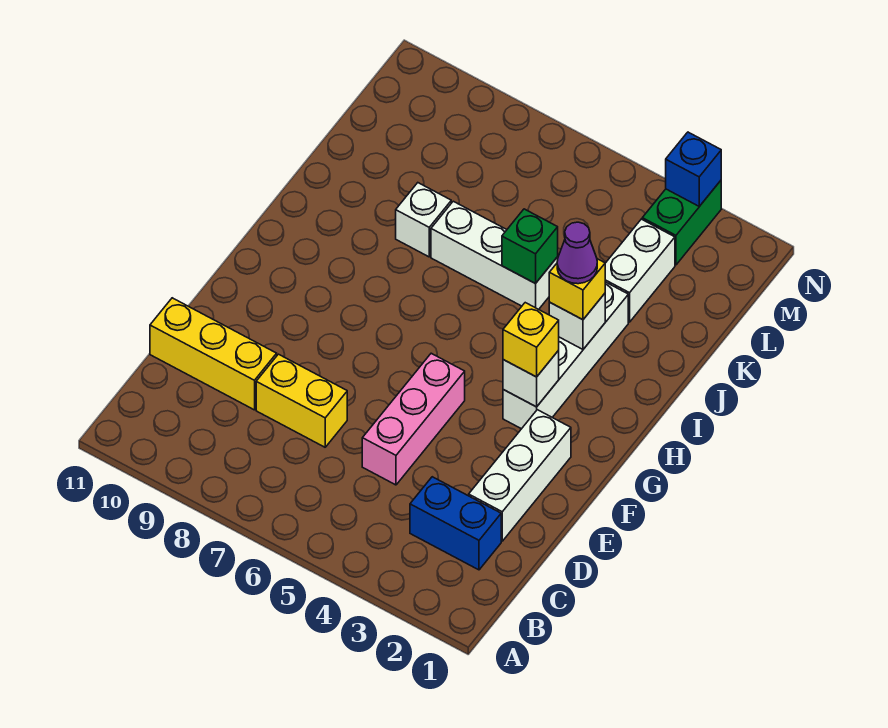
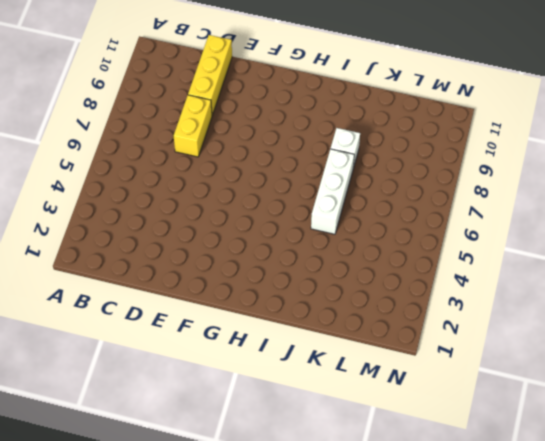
none -> blue brick C2:C3 level 1
none -> white brick D2:F2 level 1
none -> pink brick D5:F5 level 1

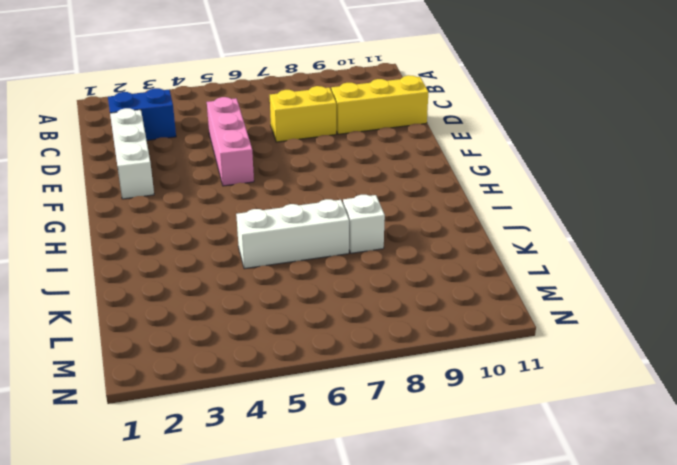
none -> white brick G3:J3 level 1
none -> white brick K3:L3 level 1
none -> green brick M3:N3 level 1

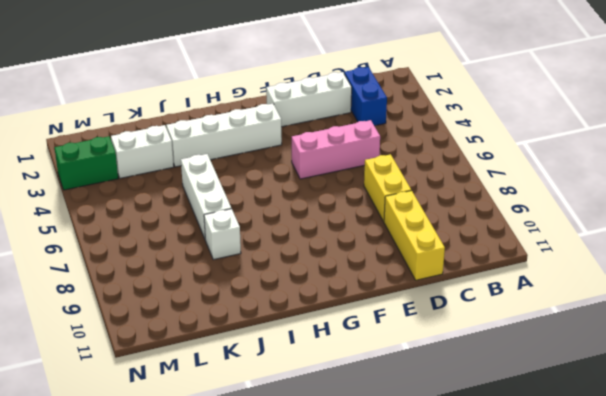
none -> white brick G3 level 2
none -> white brick I3 level 2
none -> green brick J5 level 2

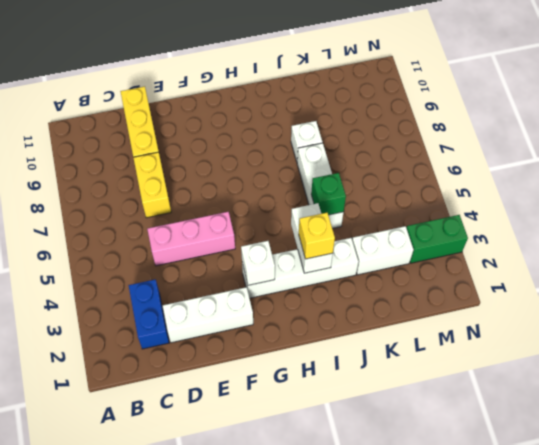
white brick I3:I4 level 2 -> white brick I3 level 2
none -> blue brick N3 level 2
none -> yellow brick G3 level 3
none -> purple cone I3 level 4

